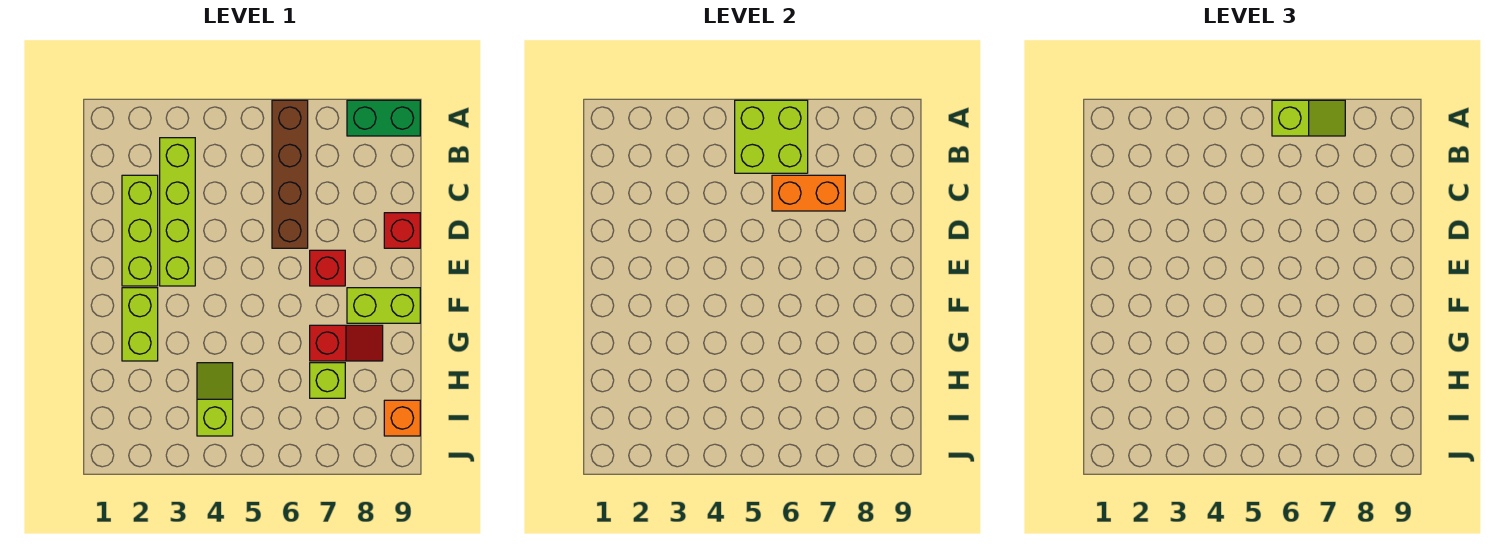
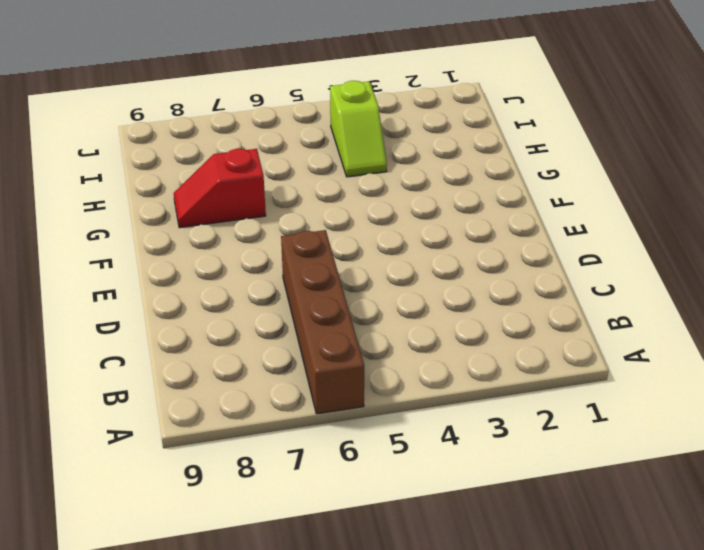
none -> green brick A8:A9 level 1
none -> lime brick B3:E3 level 1
none -> lime brick C2:E2 level 1

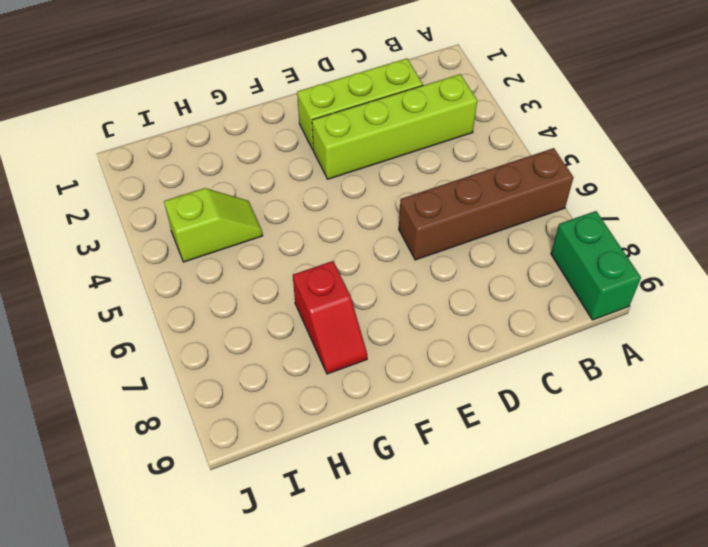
none -> red brick D9 level 1
none -> red brick E7 level 1
none -> lime brick F2:G2 level 1

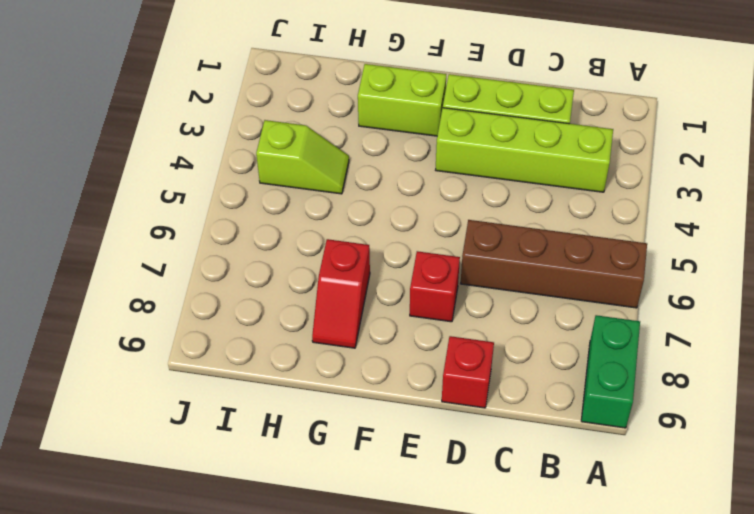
none -> lime brick F8:F9 level 1
none -> lime brick H7 level 1
none -> orange brick I9 level 1

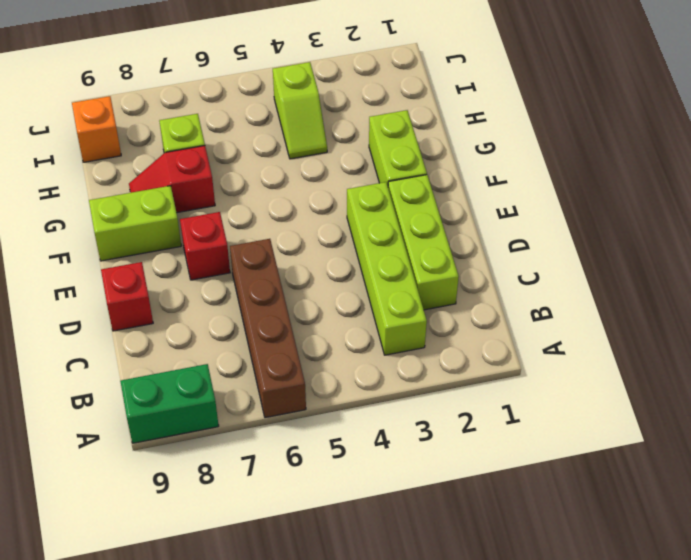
none -> lime brick A5:B6 level 2
none -> orange brick C6:C7 level 2
none -> lime slope A6:A7 level 3 top 6

